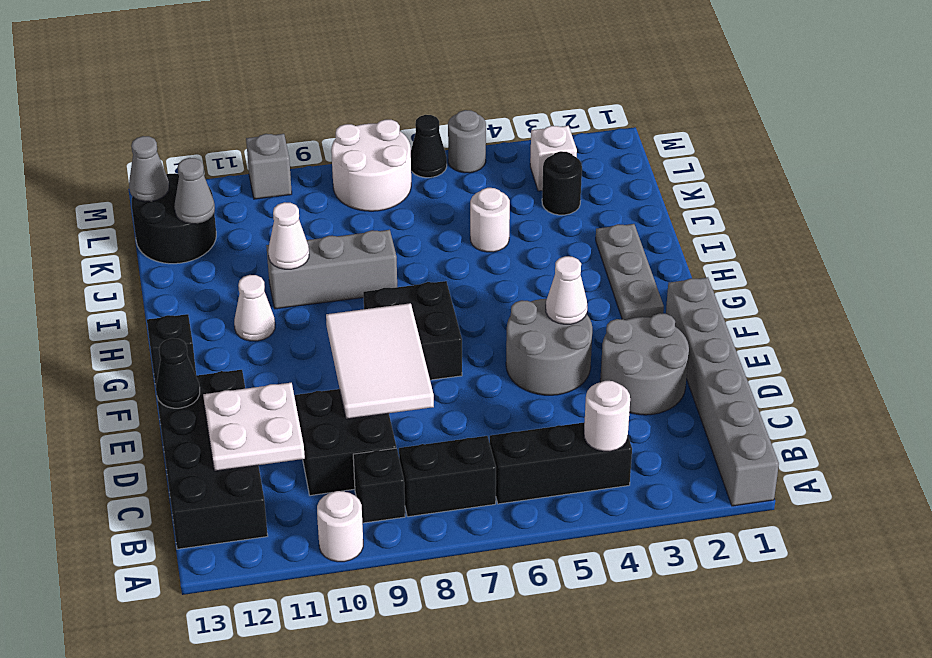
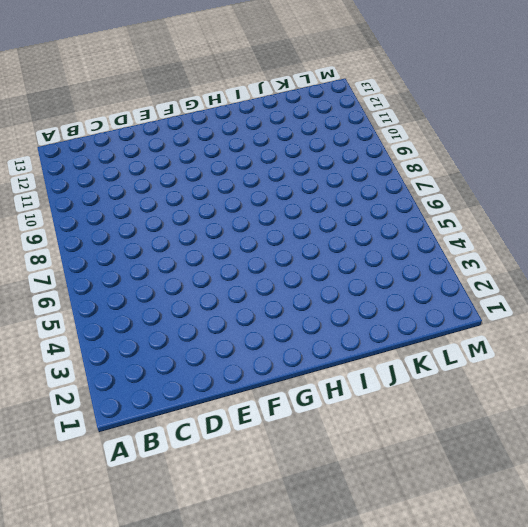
none -> grey brick A1:F1 level 1
none -> white round brick A10 level 1
none -> black brick B4:B6 level 1
none -> black brick B7:B8 level 1

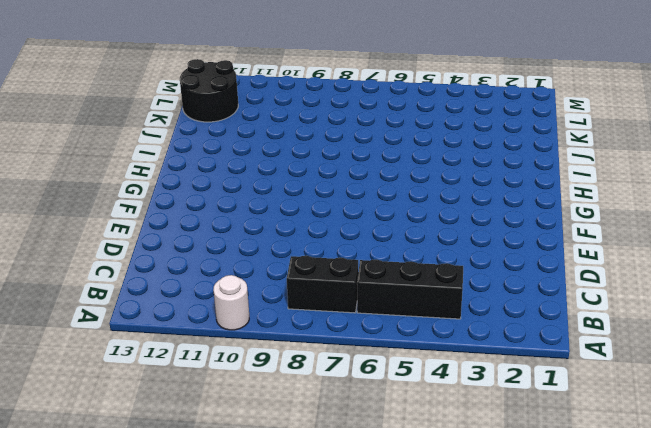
none -> grey brick A1:F1 level 1
none -> black brick B9 level 1
none -> black brick B12:E13 level 1
none -> black brick C9:D10 level 1

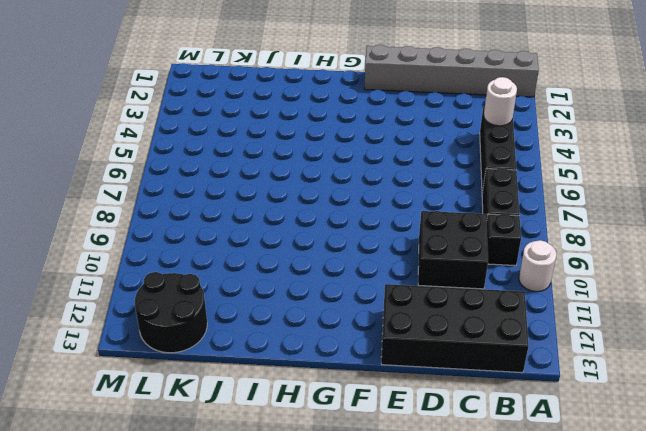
none -> grey round brick D2:E3 level 1
none -> grey round brick E4:F5 level 1
none -> black brick F7:G8 level 1
none -> grey plate G2:I2 level 1

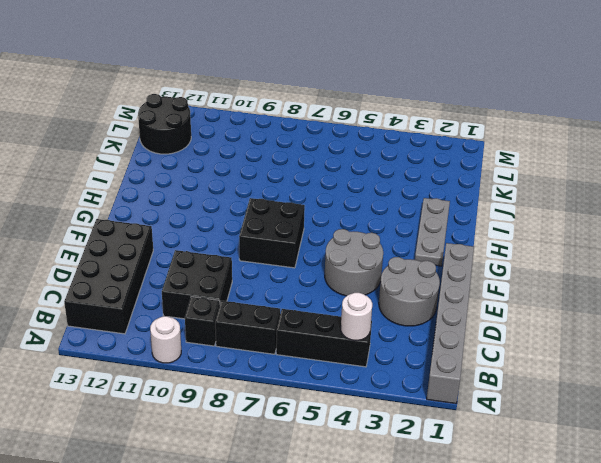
none -> black brick G13 level 1
none -> white cone H11 level 1
none -> grey brick I8:I10 level 1
none -> white round brick J5 level 1

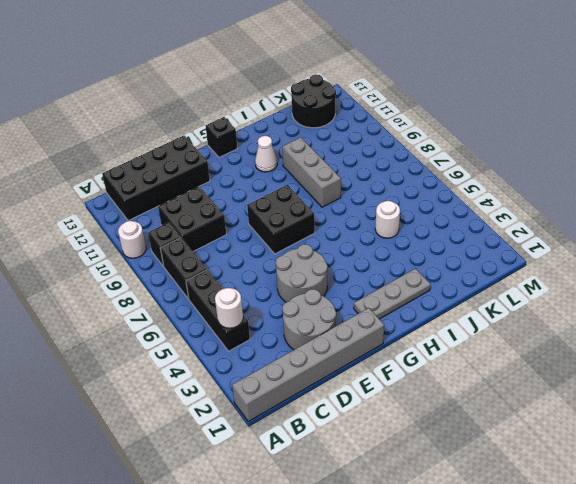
none -> black round brick K3 level 1
none -> white brick L3 level 1
none -> white round brick L7:M8 level 1
none -> grey round brick M5 level 1

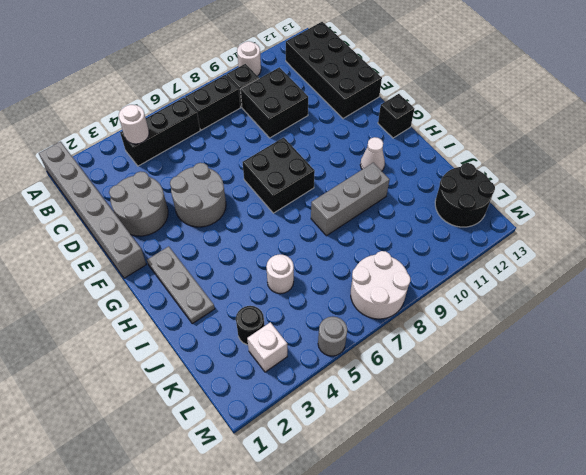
none -> black cone M6 level 1
none -> grey brick M10 level 1
none -> white plate C11:D12 level 2
none -> white tile D8:F9 level 2

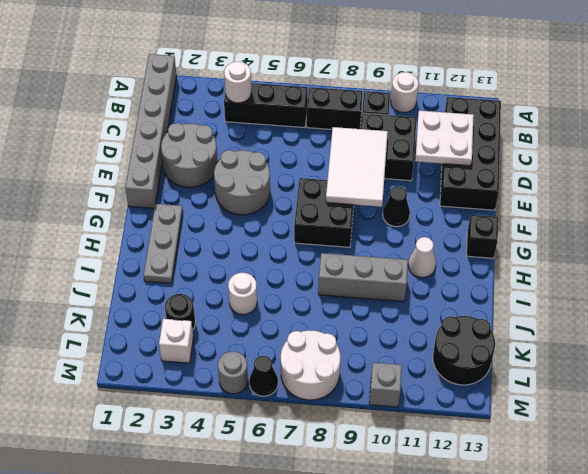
black cone F10 level 1 -> black cone E13 level 2
none -> white cone F4 level 2
none -> white cone I10 level 2
none -> grey cone K12 level 2
none -> grey cone L13 level 2

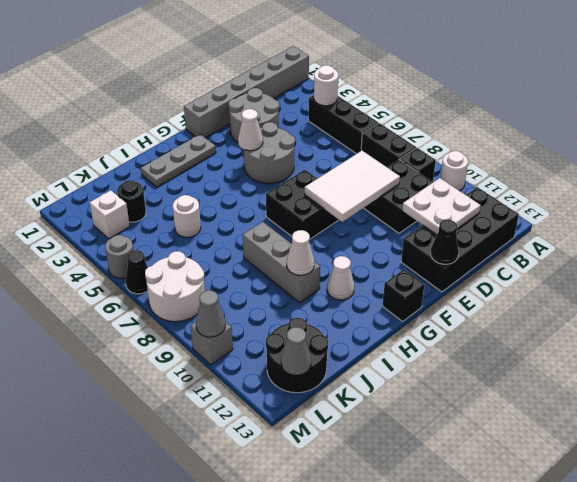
grey cone M10 level 2 -> grey cone K12 level 2

